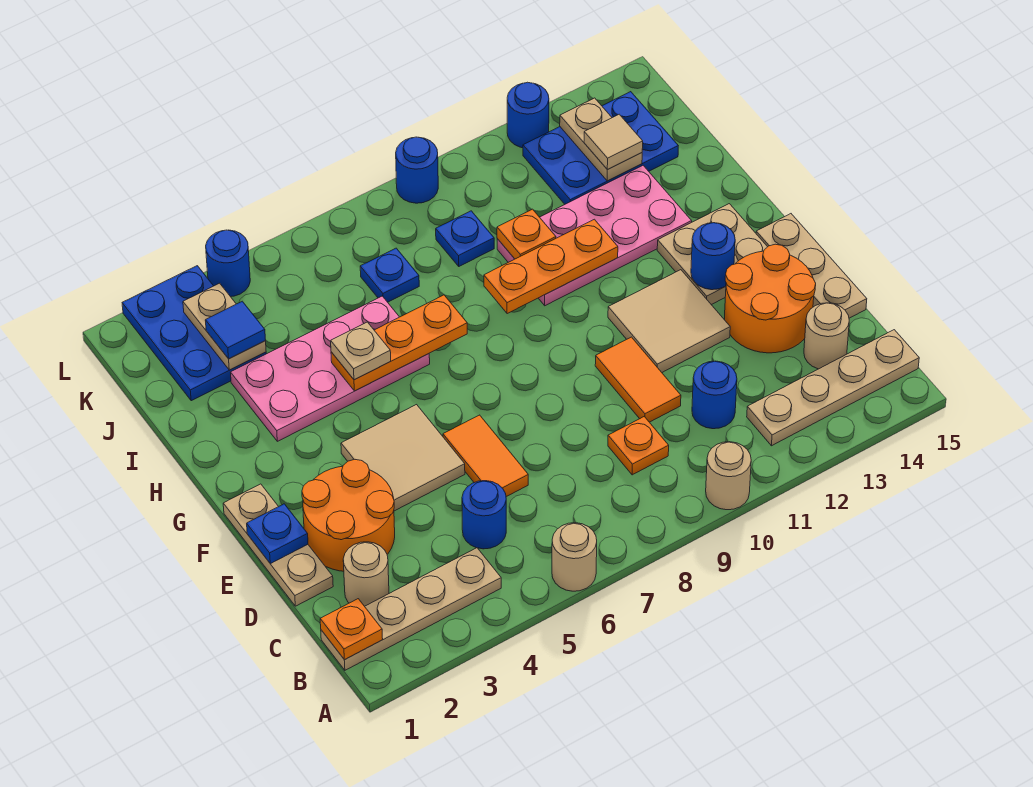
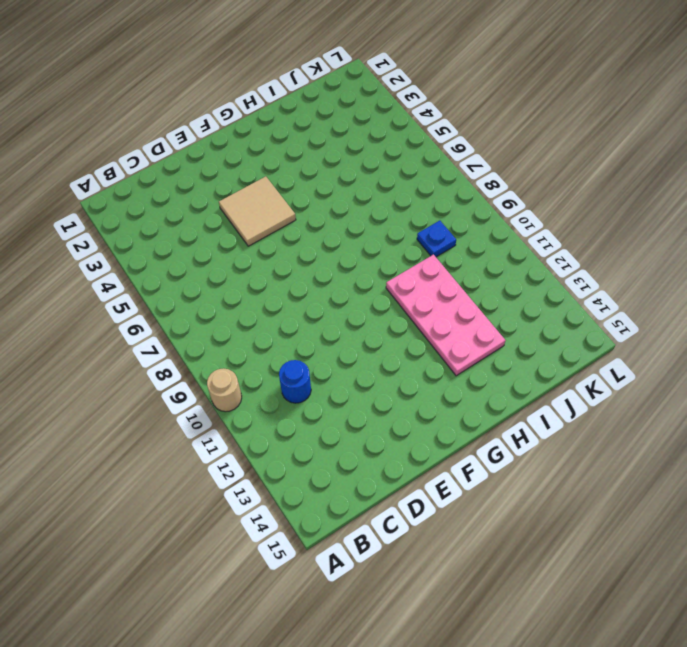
none -> tan round brick A6 level 1
none -> tan plate B1:B4 level 1
none -> tan plate B12:B15 level 1
none -> tan round brick C2 level 1

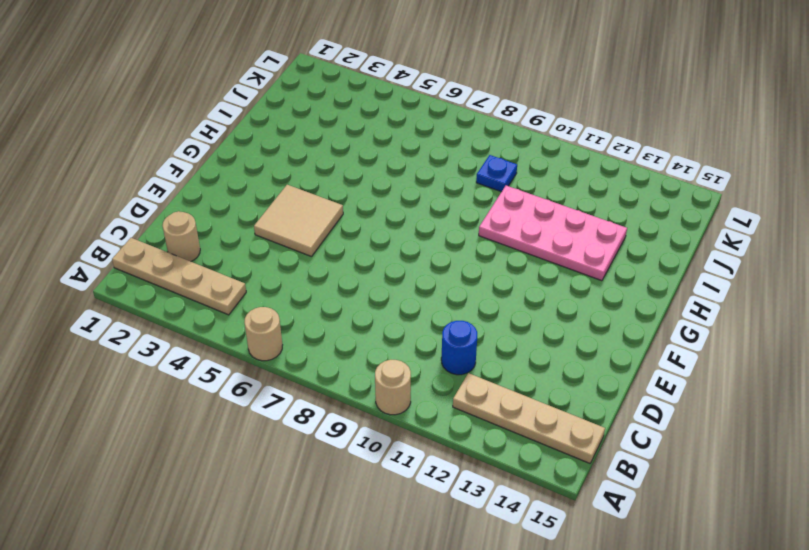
none -> blue round brick C5 level 1
none -> orange plate C9 level 1
none -> tan round brick C14 level 1
none -> tan plate D1:F1 level 1

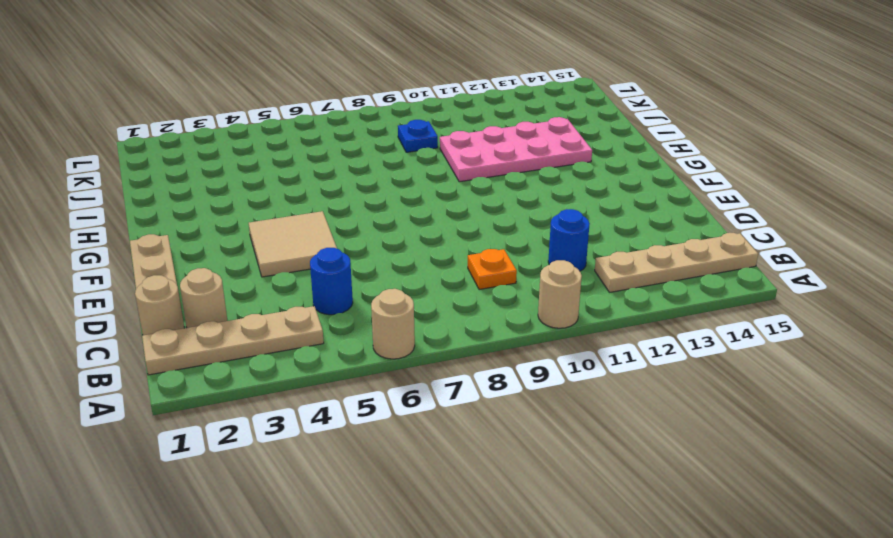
tan round brick C1 level 1 -> tan round brick C14 level 1
none -> orange round brick D2:E3 level 1
none -> orange tile D6:E6 level 1
none -> orange tile D10:E10 level 1
none -> orange round brick D13:E14 level 1

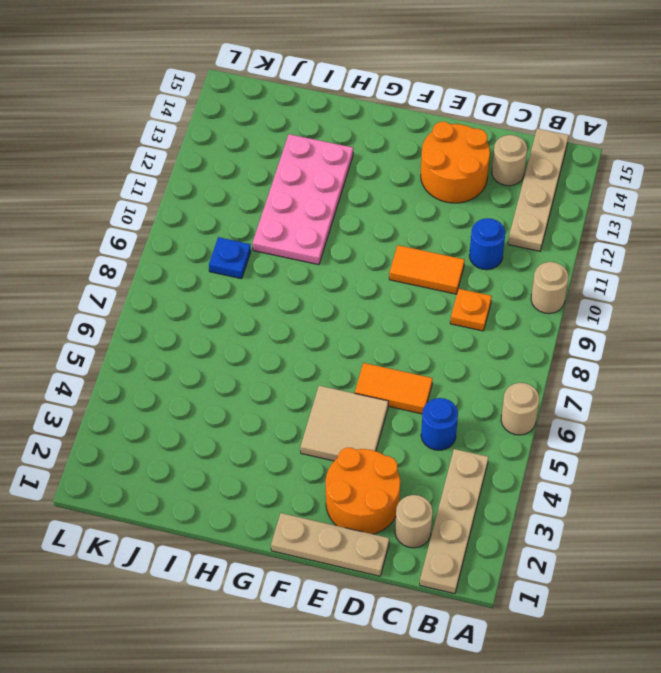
none -> tan plate D15:F15 level 1
none -> tan tile E11:F12 level 1
none -> tan plate F13:G14 level 1
none -> pink plate H3:I6 level 1

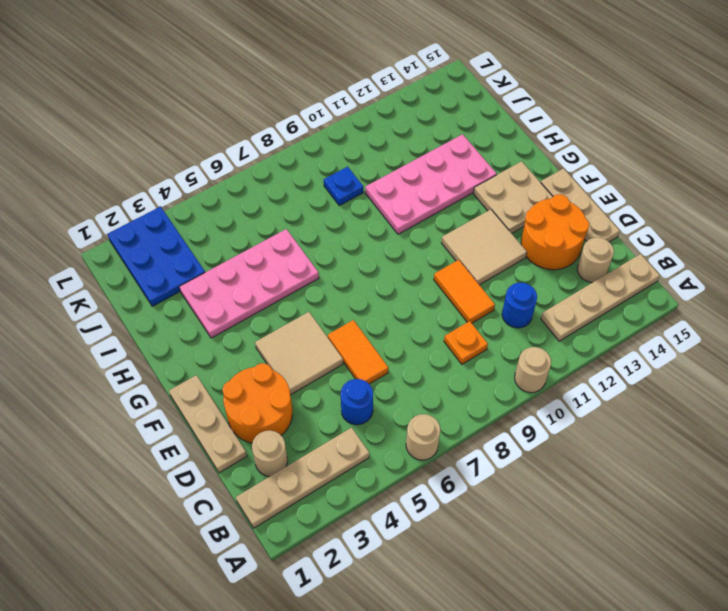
none -> blue plate J7 level 1
none -> blue plate J12:K14 level 1
none -> blue round brick L4 level 1
none -> blue round brick L9 level 1

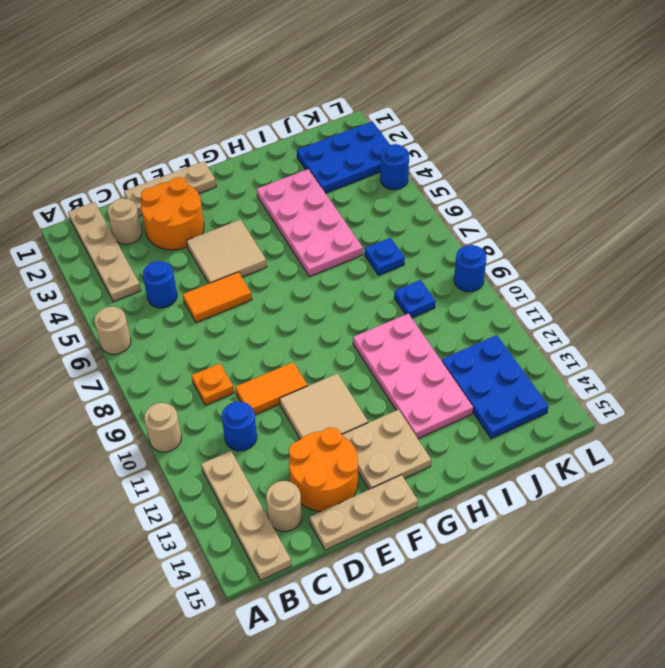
none -> blue round brick L12 level 1
none -> orange plate B1 level 2
none -> blue plate E1 level 2
none -> blue round brick F13 level 2

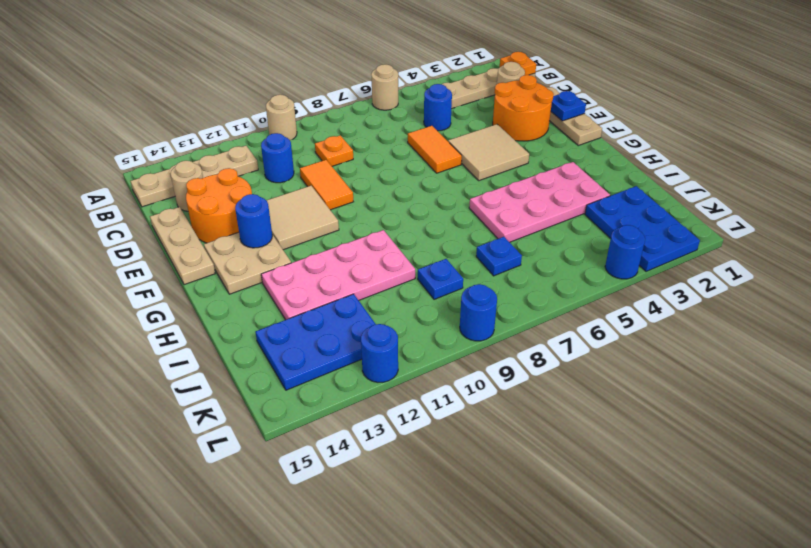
none -> orange plate H5:H7 level 2
none -> orange plate H9:H11 level 2
none -> orange plate I10 level 2
none -> tan plate J3:K3 level 2

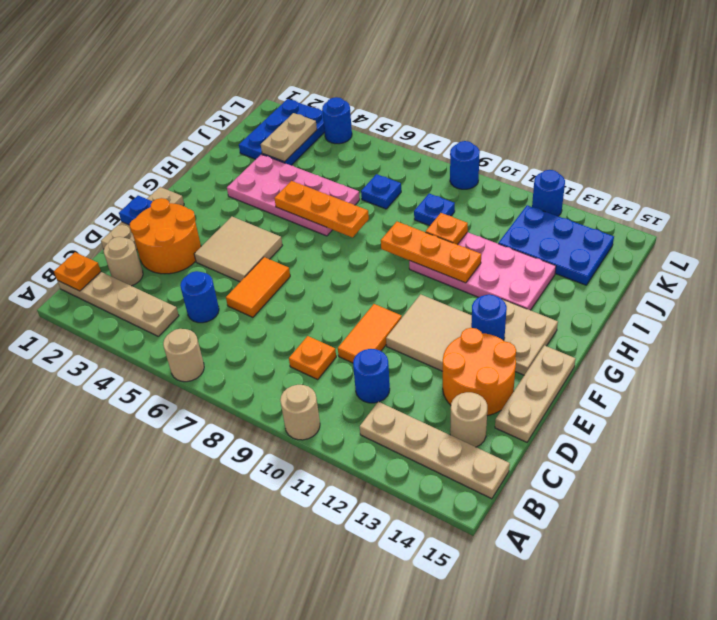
none -> tan plate J13:K13 level 2
none -> tan plate H5 level 3
none -> blue tile J3 level 3
none -> tan tile J13 level 3

